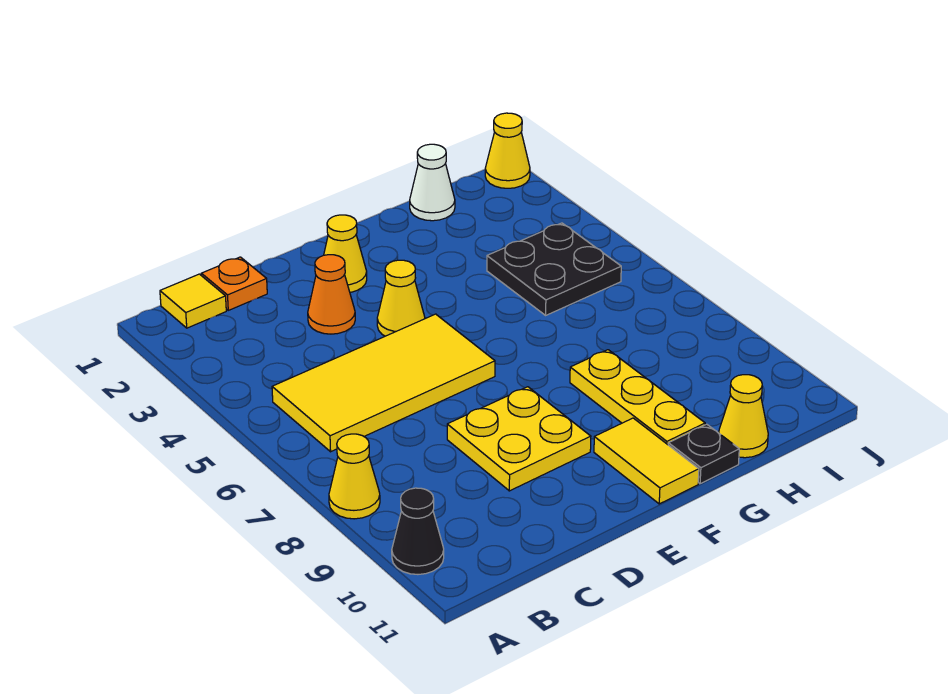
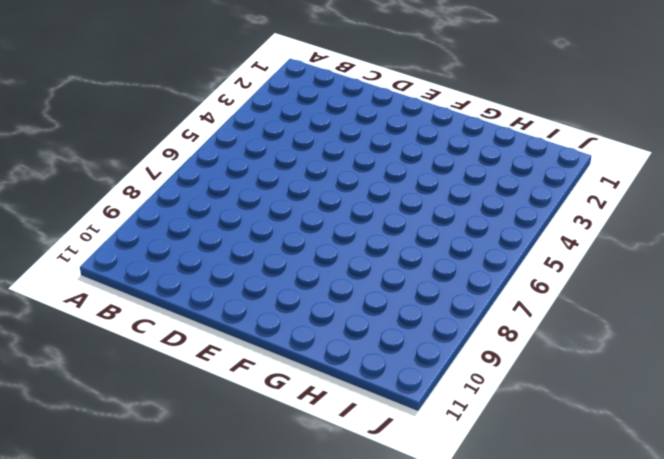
none -> yellow cone A8 level 1
none -> black cone A10 level 1
none -> yellow tile B1 level 1

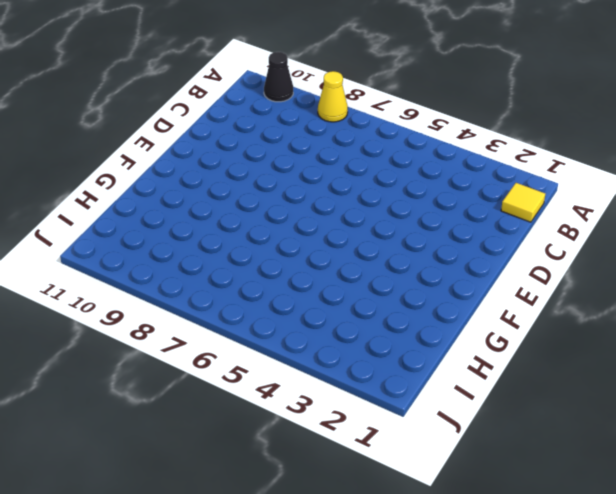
none -> yellow tile B5:E6 level 1
none -> orange plate C1 level 1
none -> orange cone D3 level 1

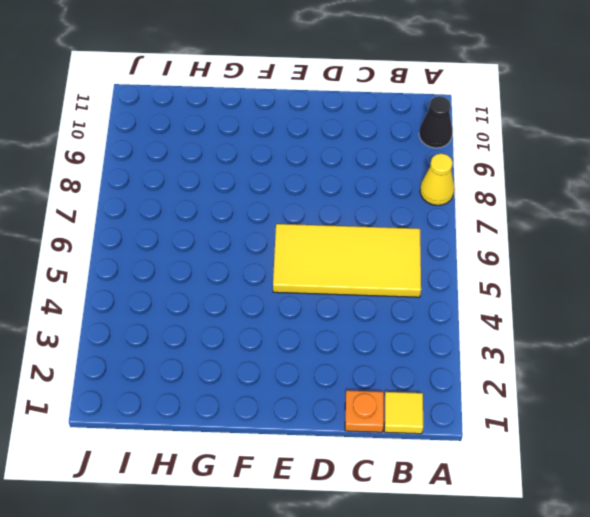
none -> orange cone D3 level 1
none -> yellow plate D8:E9 level 1
none -> yellow cone E2 level 1

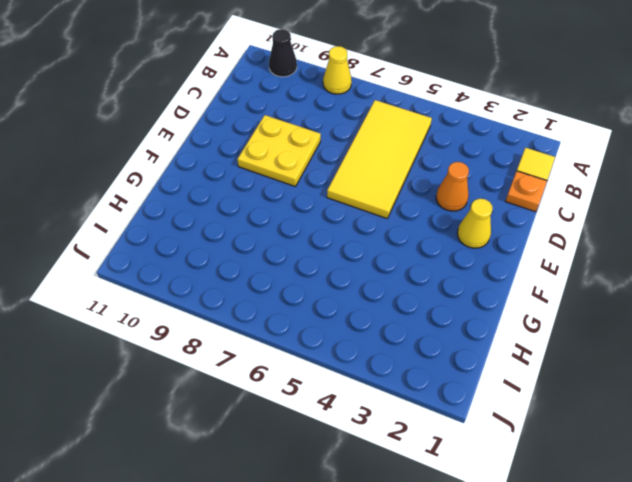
none -> yellow cone E4 level 1
none -> yellow tile F10:F11 level 1
none -> yellow plate G8:G10 level 1

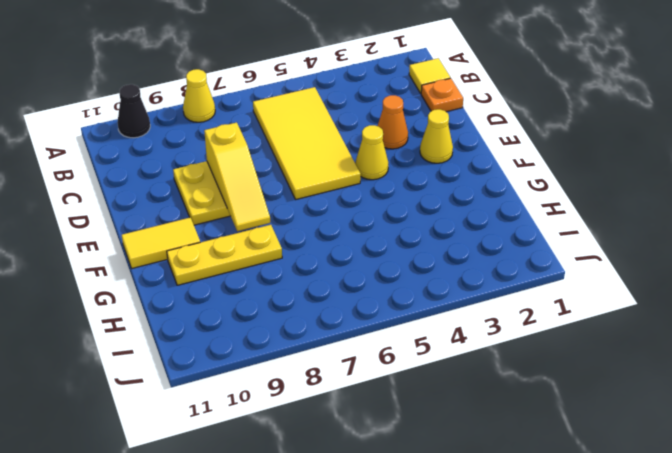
yellow slope D8:F8 level 2 top D -> none
none -> black plate G11 level 1
none -> white cone H1 level 1
none -> black plate H4:I5 level 1

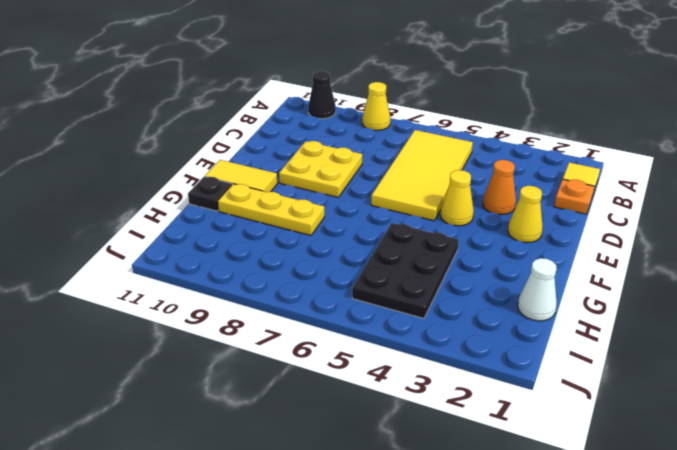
black plate G4:I5 level 1 -> black plate H4:I5 level 1
none -> yellow cone H11 level 1
none -> yellow cone J1 level 1

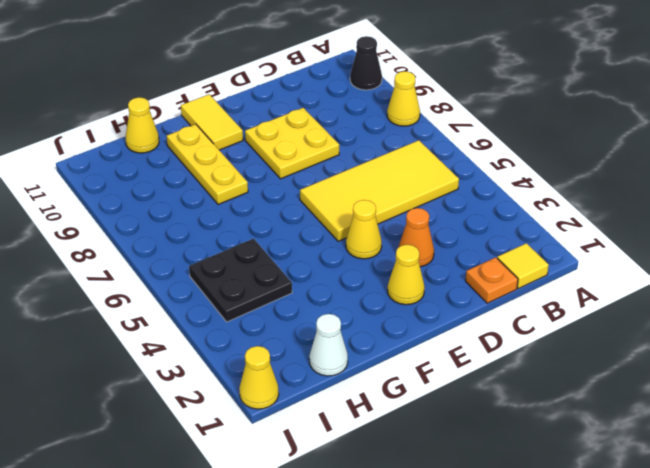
none -> black plate G11 level 1

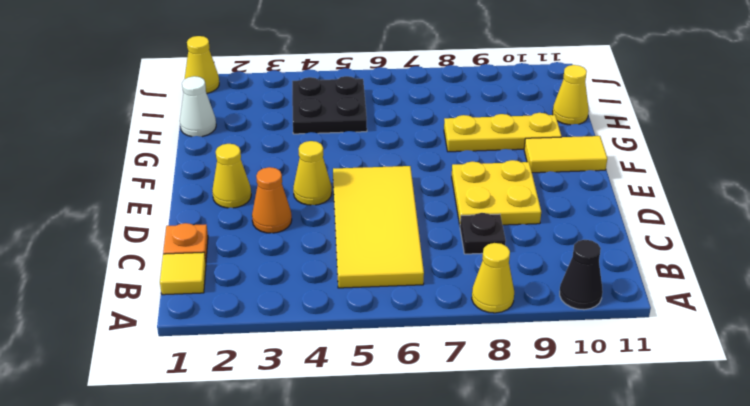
black plate C8 level 1 -> black plate G11 level 1

